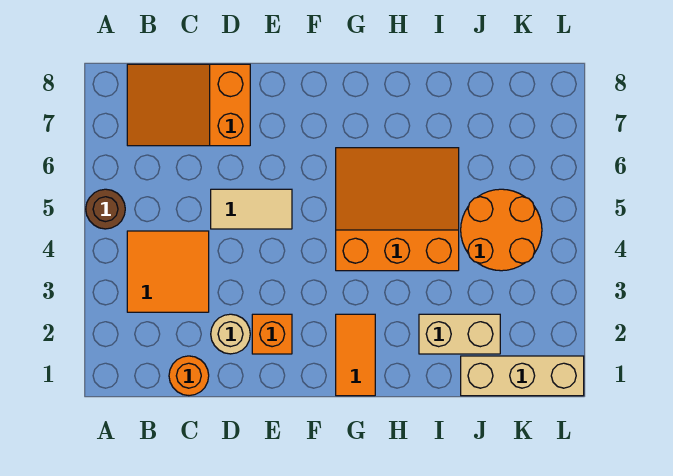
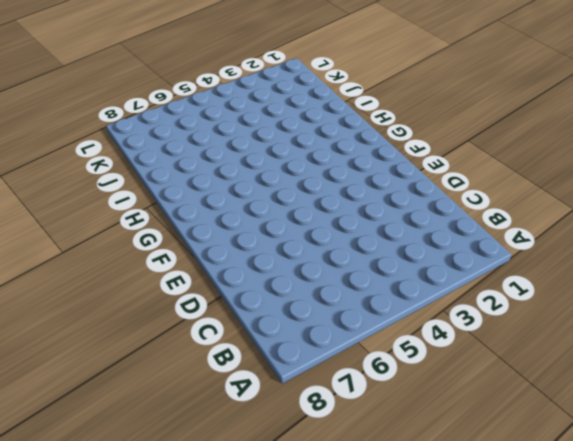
none -> brown round brick A5 level 1
none -> orange tile B3:C4 level 1
none -> orange slope B7:D8 level 1 top D

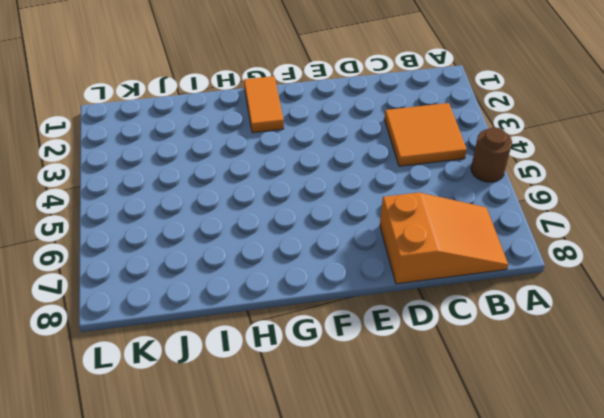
none -> orange round brick C1 level 1
none -> tan round brick D2 level 1
none -> tan tile D5:E5 level 1

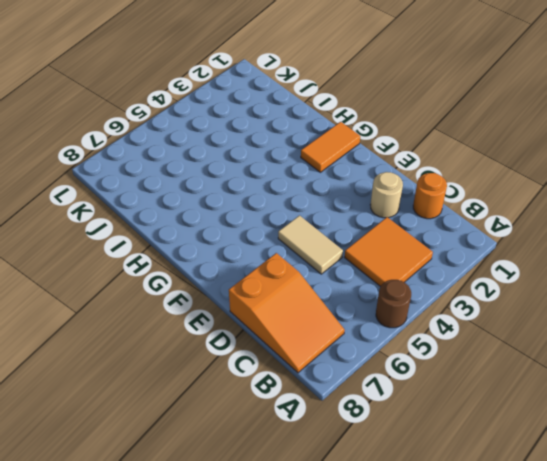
none -> orange brick E2 level 1
none -> orange slope G4:I6 level 1 top 4
none -> tan brick I2:J2 level 1

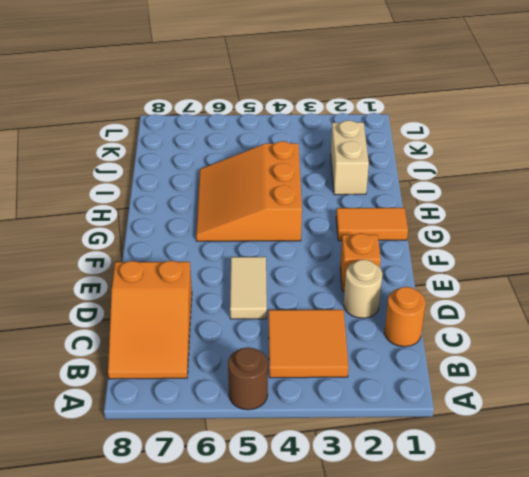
none -> tan brick J1:L1 level 1
none -> orange round brick J4:K5 level 1

